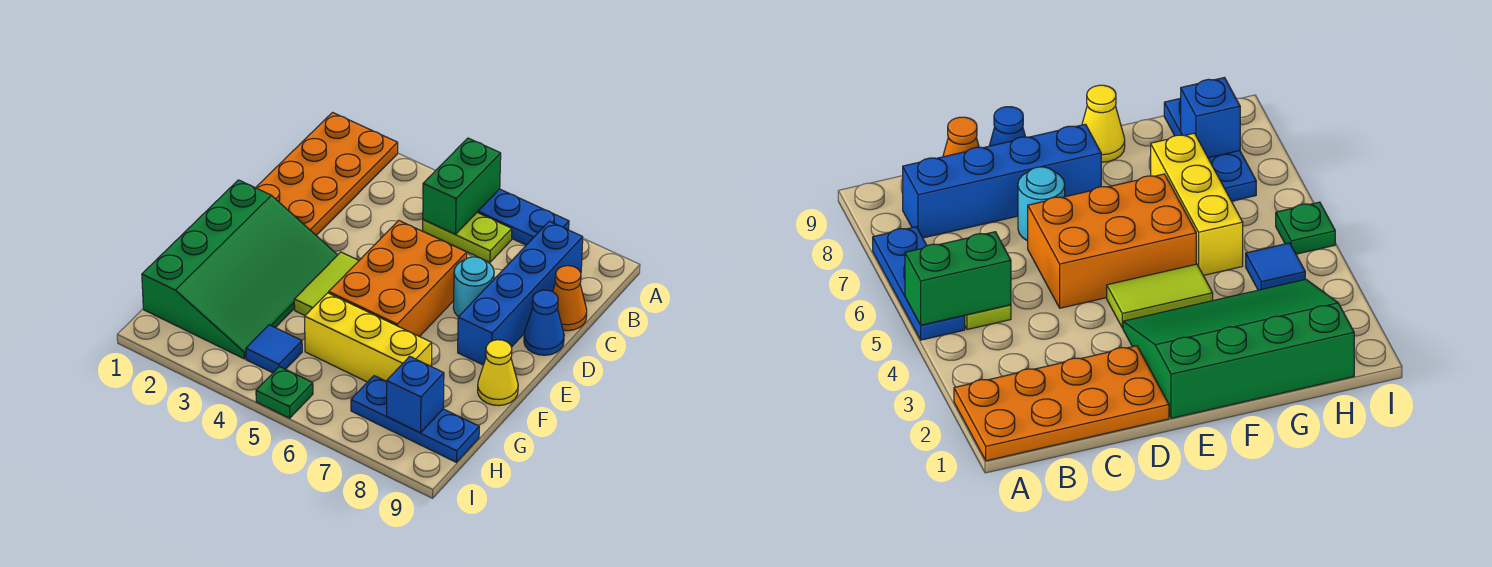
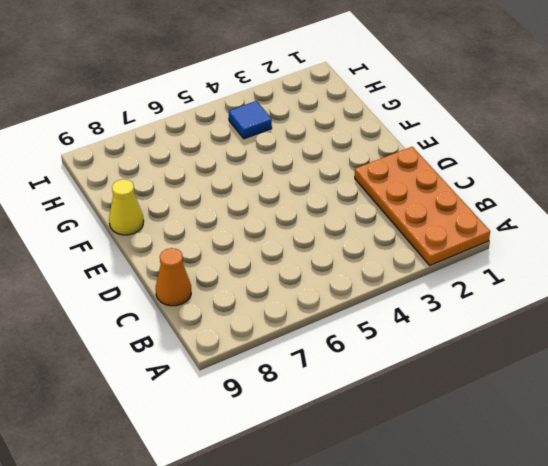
none -> blue plate A5:A7 level 1
none -> lime plate B5:B6 level 1
none -> blue brick B8:E8 level 1

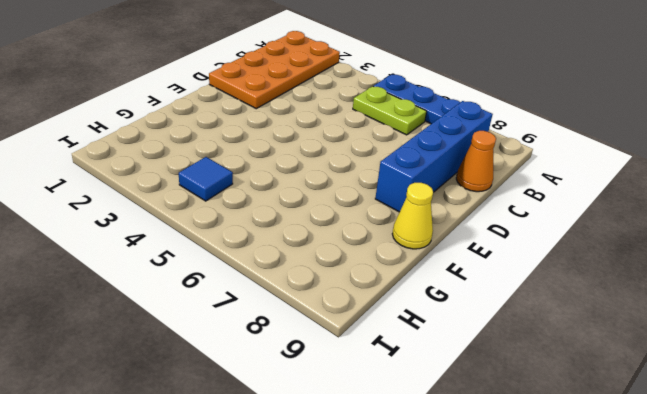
none -> orange brick D5:F6 level 1
none -> cyan round brick D7 level 1
none -> blue cone D9 level 1

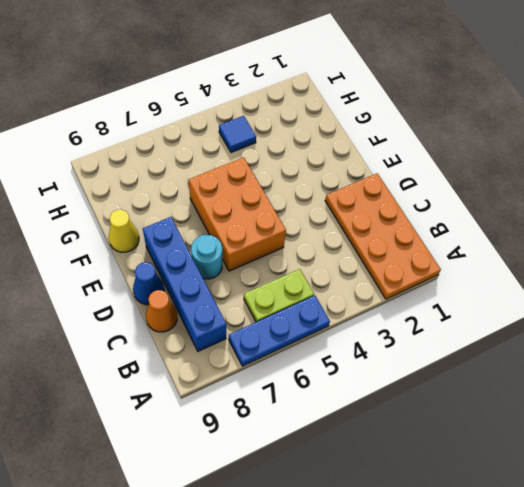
none -> green slope E1:H3 level 1 top 1
none -> lime tile E4:F4 level 1
none -> yellow brick G5:G7 level 1

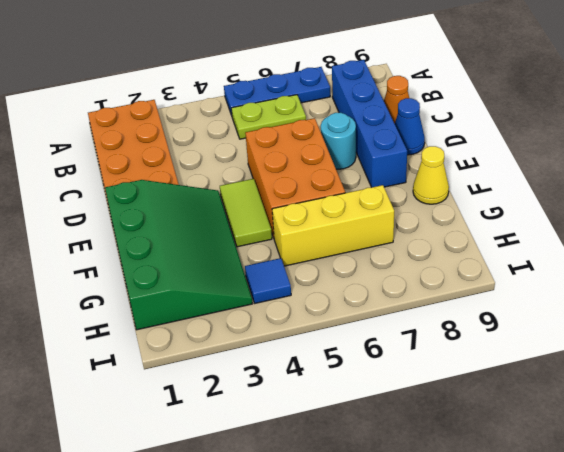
none -> blue plate H7:H9 level 1
none -> green plate I5 level 1
none -> green brick A5:B5 level 2

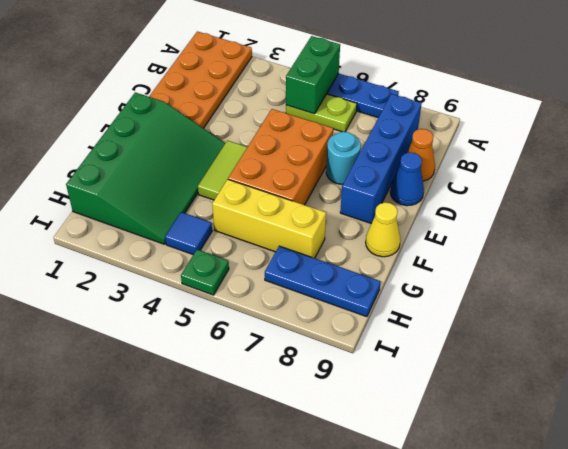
none -> blue brick H8 level 2

